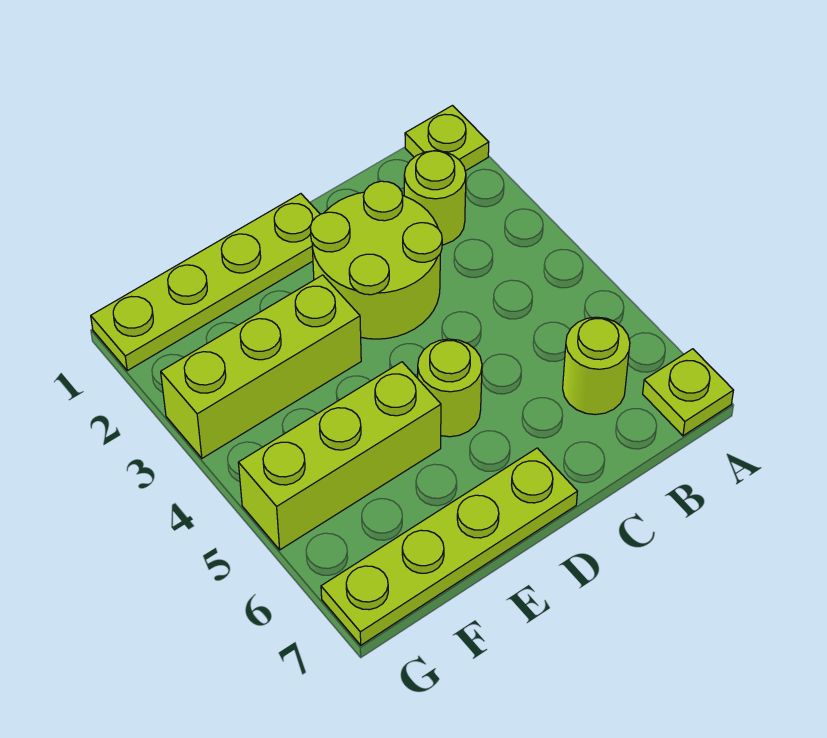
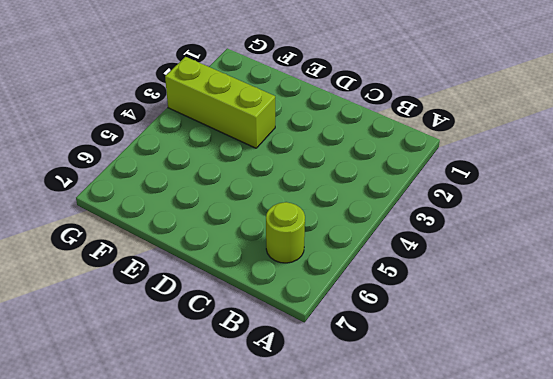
none -> lime plate A1 level 1
none -> lime plate A7 level 1

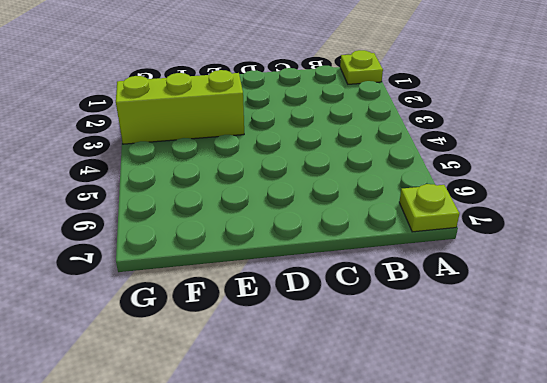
none -> lime round brick B2 level 1
none -> lime round brick B6 level 1

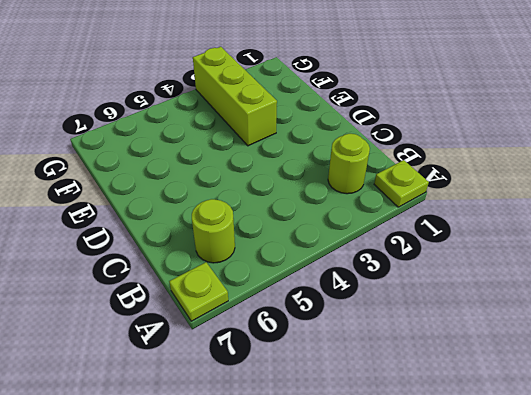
none -> lime round brick C2:D3 level 1
none -> lime plate D1:G1 level 1

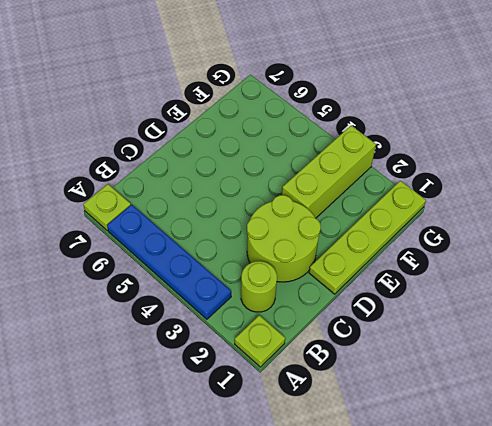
blue plate A3:A6 level 1 -> none
none -> lime round brick B6 level 1
none -> lime round brick D5 level 1

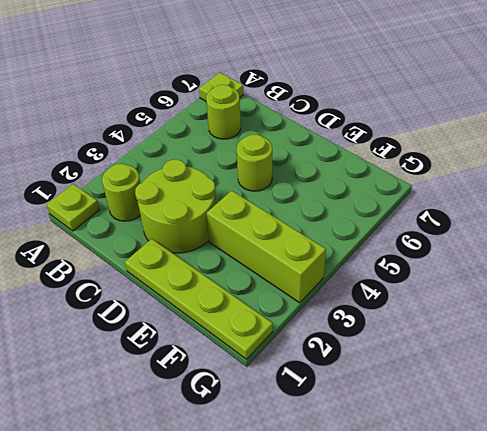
none -> lime plate D7:G7 level 1
none -> lime brick E5:G5 level 1

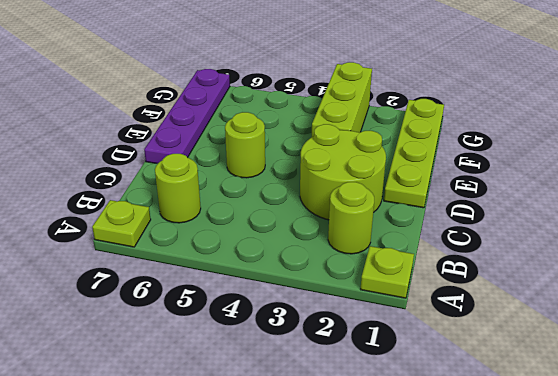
purple plate D7:G7 level 1 -> lime plate D7:G7 level 1
none -> lime brick E5:G5 level 1

